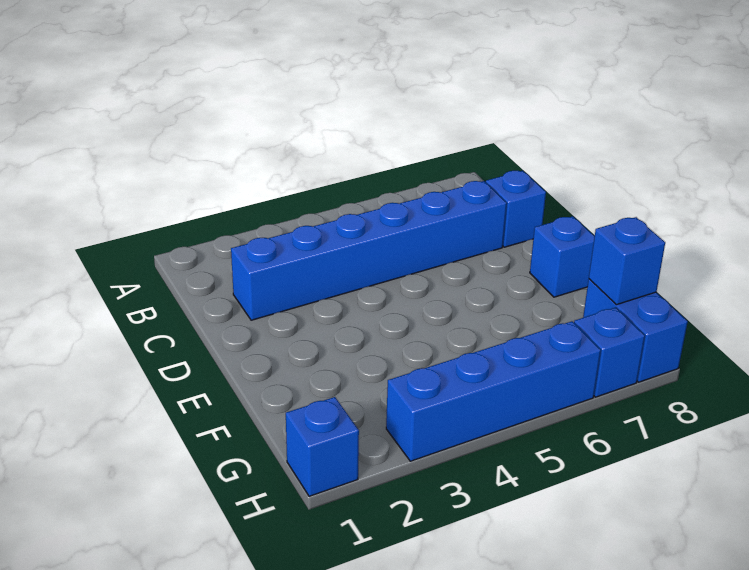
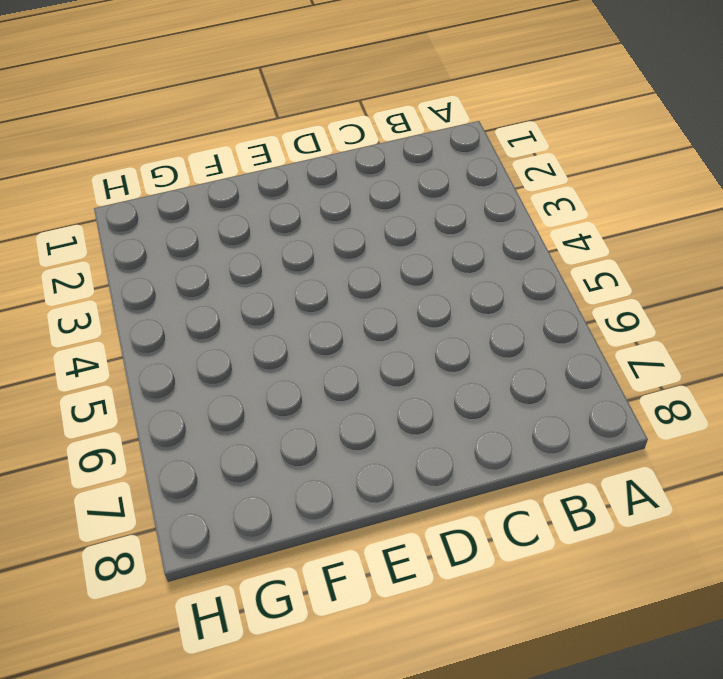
none -> blue brick C2:C7 level 1
none -> blue brick C8 level 1

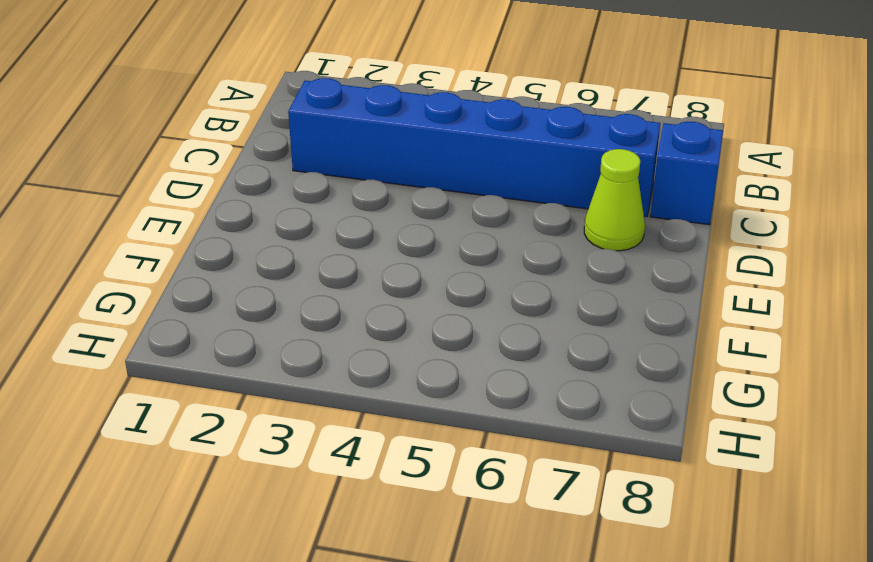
lime cone D7 level 1 -> none
none -> blue brick E8 level 1
none -> blue brick G8:H8 level 1

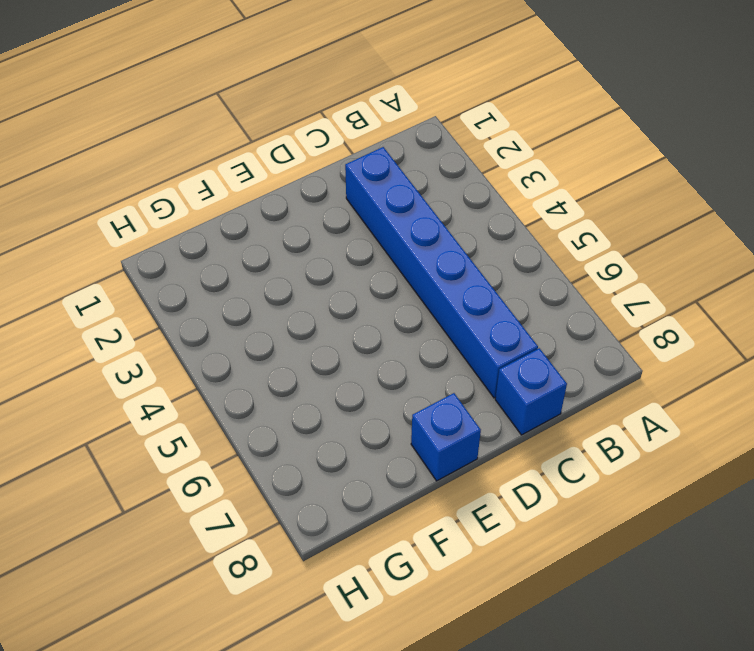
none -> blue brick G8:H8 level 1
none -> blue brick H1 level 1

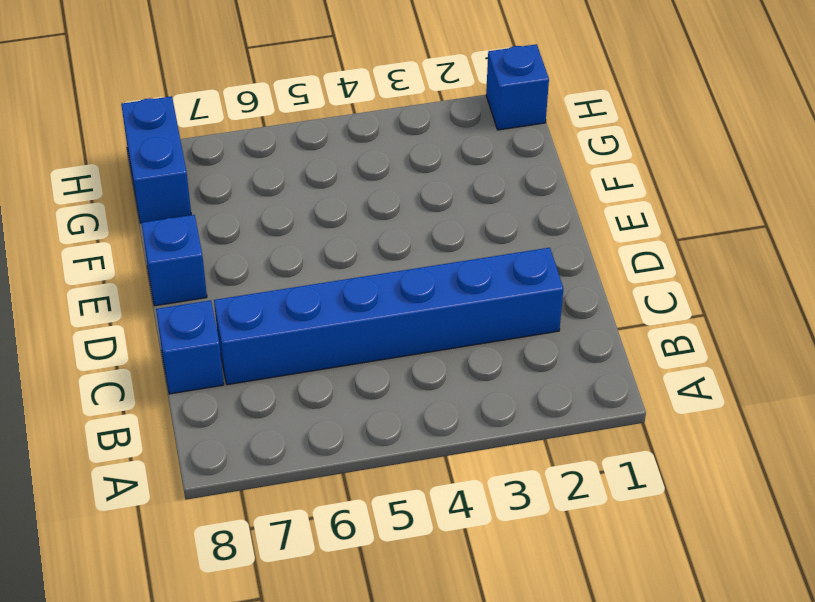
none -> blue brick H3:H6 level 1
none -> blue brick H7 level 1

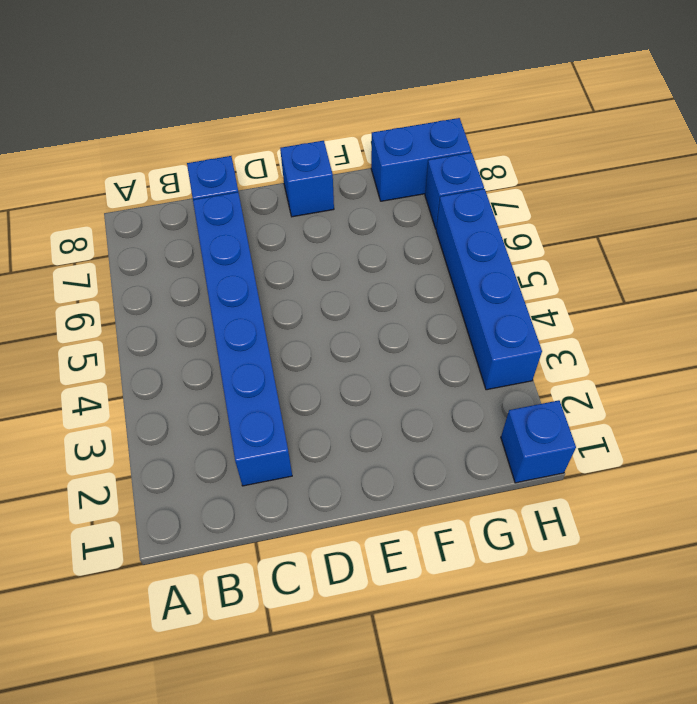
none -> blue brick G8 level 2

